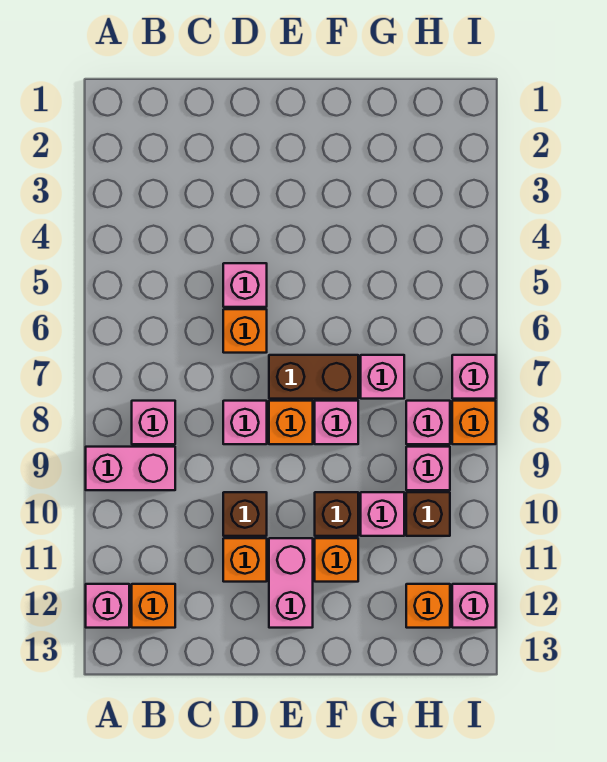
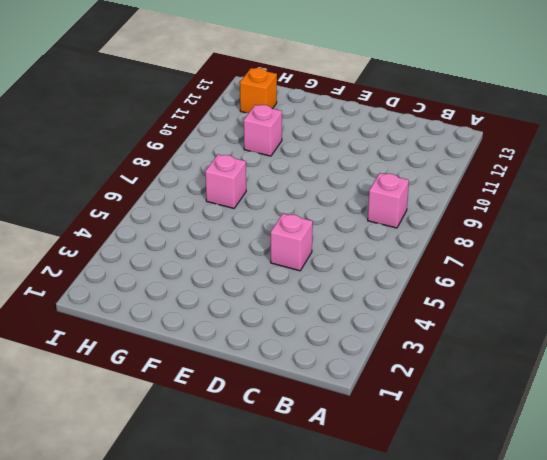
none -> pink brick A9:B9 level 1
none -> pink brick A12 level 1
none -> orange brick B12 level 1

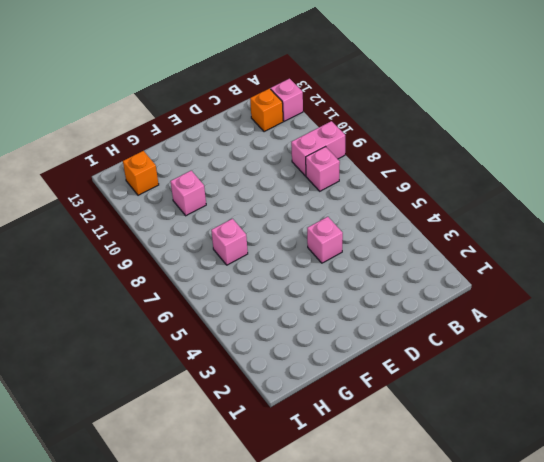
none -> orange brick D6 level 1
none -> pink brick D8 level 1
none -> brown brick D10 level 1

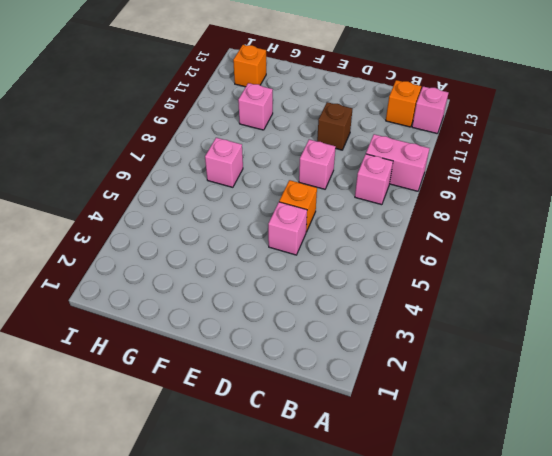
none -> orange brick D11 level 1
none -> brown brick E7:F7 level 1
none -> orange brick E8 level 1

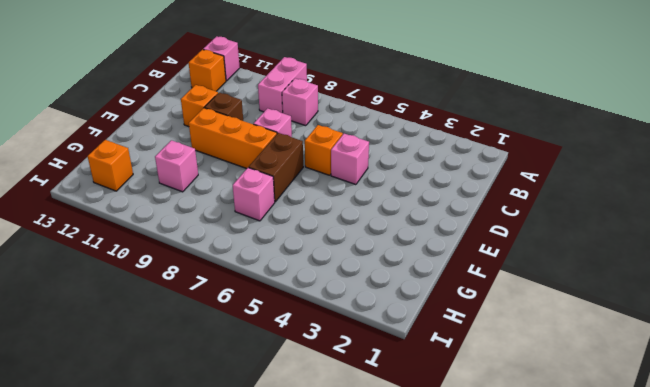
orange brick E8:E10 level 1 -> orange brick E8 level 1
none -> pink brick E11:E12 level 1
none -> pink brick F8 level 1
none -> brown brick F10 level 1

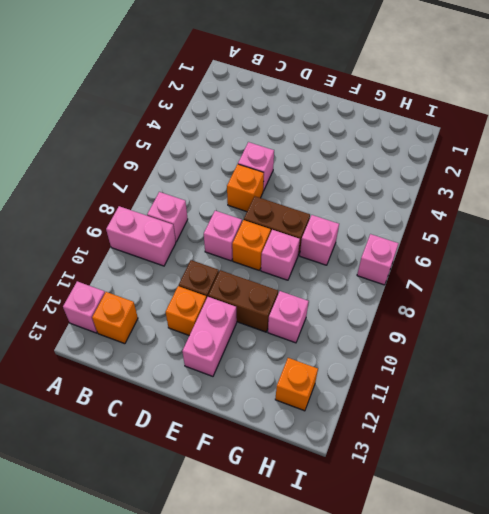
brown brick E10:F10 level 1 -> brown brick F10 level 1
none -> orange brick F11 level 1
none -> pink brick H8 level 1
none -> pink brick H9 level 1

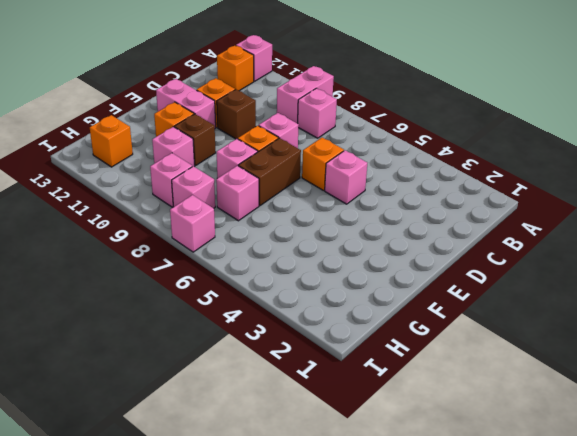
none -> brown brick H10 level 1
none -> orange brick I8 level 1
none -> pink brick I12 level 1

